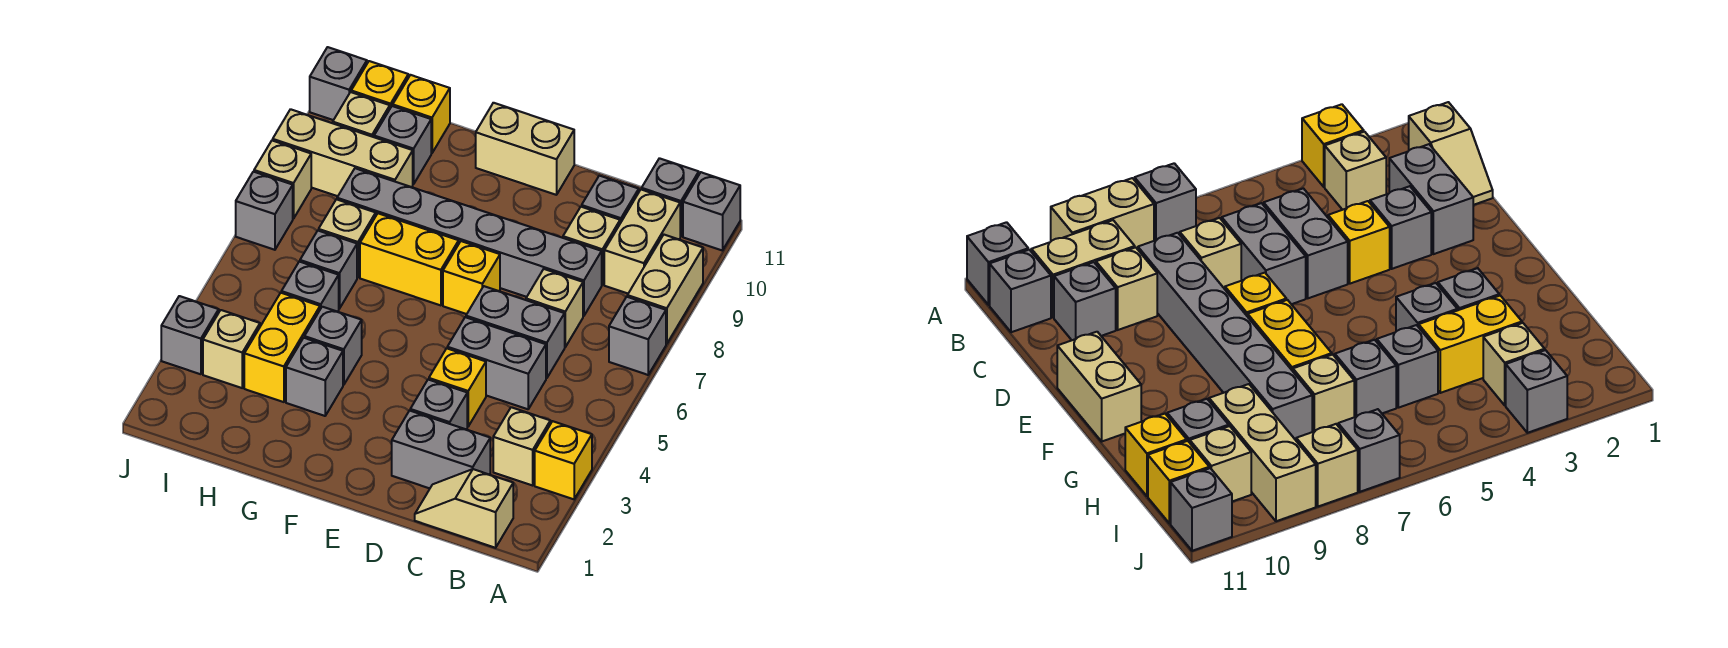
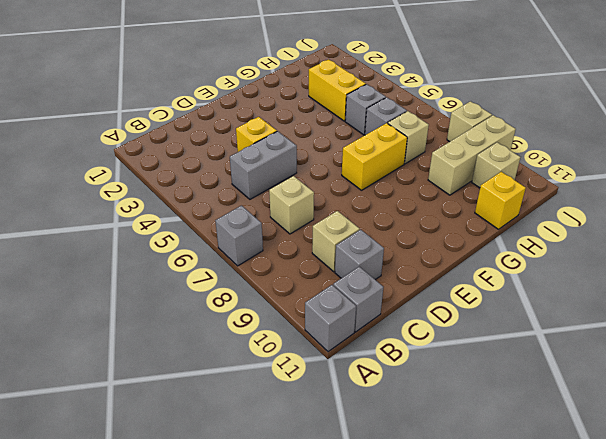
none -> yellow brick A3 level 1
none -> tan brick A8:A9 level 1
none -> tan slope B1:C1 level 1 top B
none -> tan brick B3 level 1

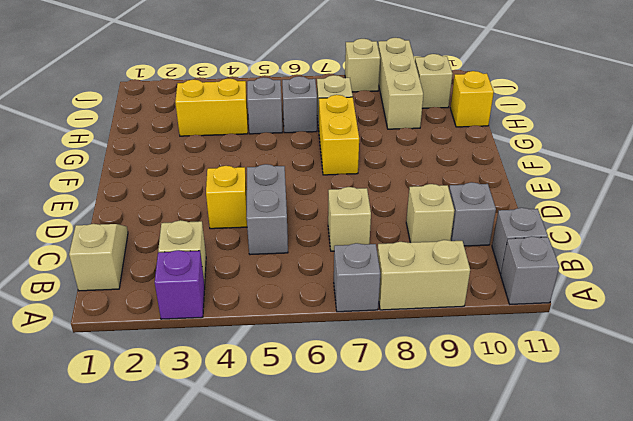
purple brick A3 level 1 -> yellow brick A3 level 1
none -> tan brick B9:B10 level 1
none -> grey brick C2:D2 level 1
none -> grey brick C6:D6 level 1
none -> grey brick C8:H8 level 1

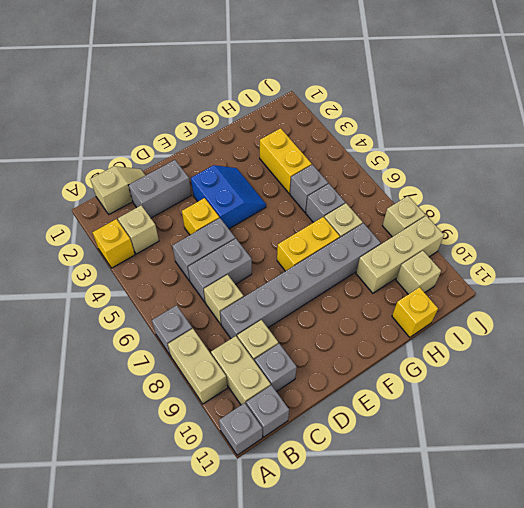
blue slope E3:F4 level 1 top E -> none
none -> grey brick D3 level 1
none -> yellow brick E7 level 1
none -> tan brick E11:F11 level 1
none -> grey brick G3 level 1

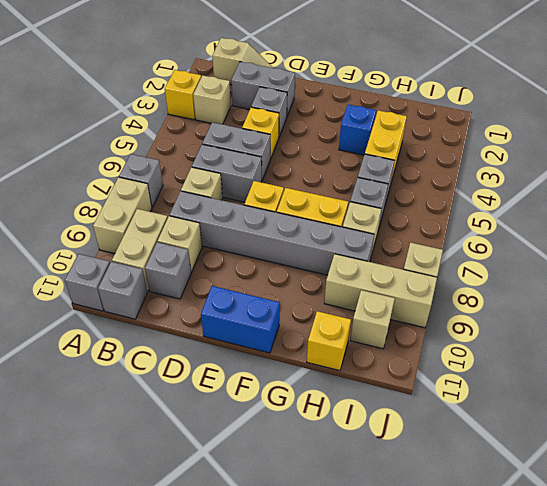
blue brick E11:F11 level 1 -> tan brick E11:F11 level 1
blue brick G3 level 1 -> grey brick G3 level 1
none -> grey brick G4 level 1
none -> grey brick H10 level 1
none -> tan brick I3 level 1
none -> yellow brick I11 level 1

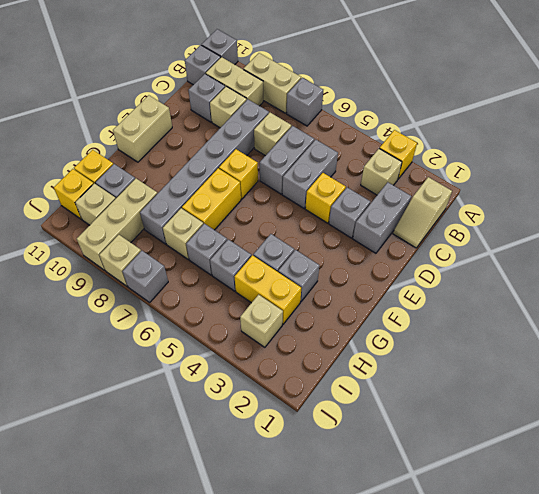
none -> grey brick J3 level 1
none -> grey brick J11 level 1

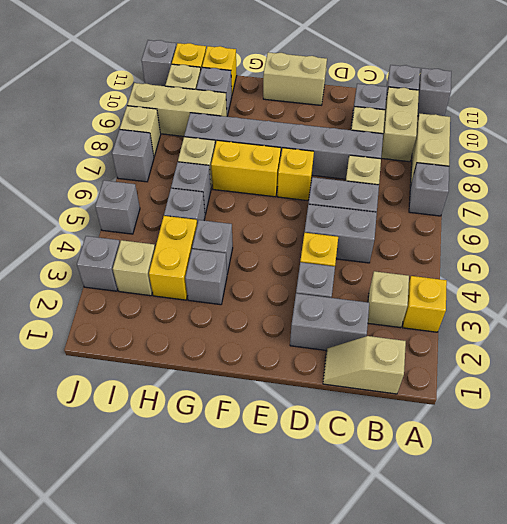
grey brick J5 level 1 -> none

